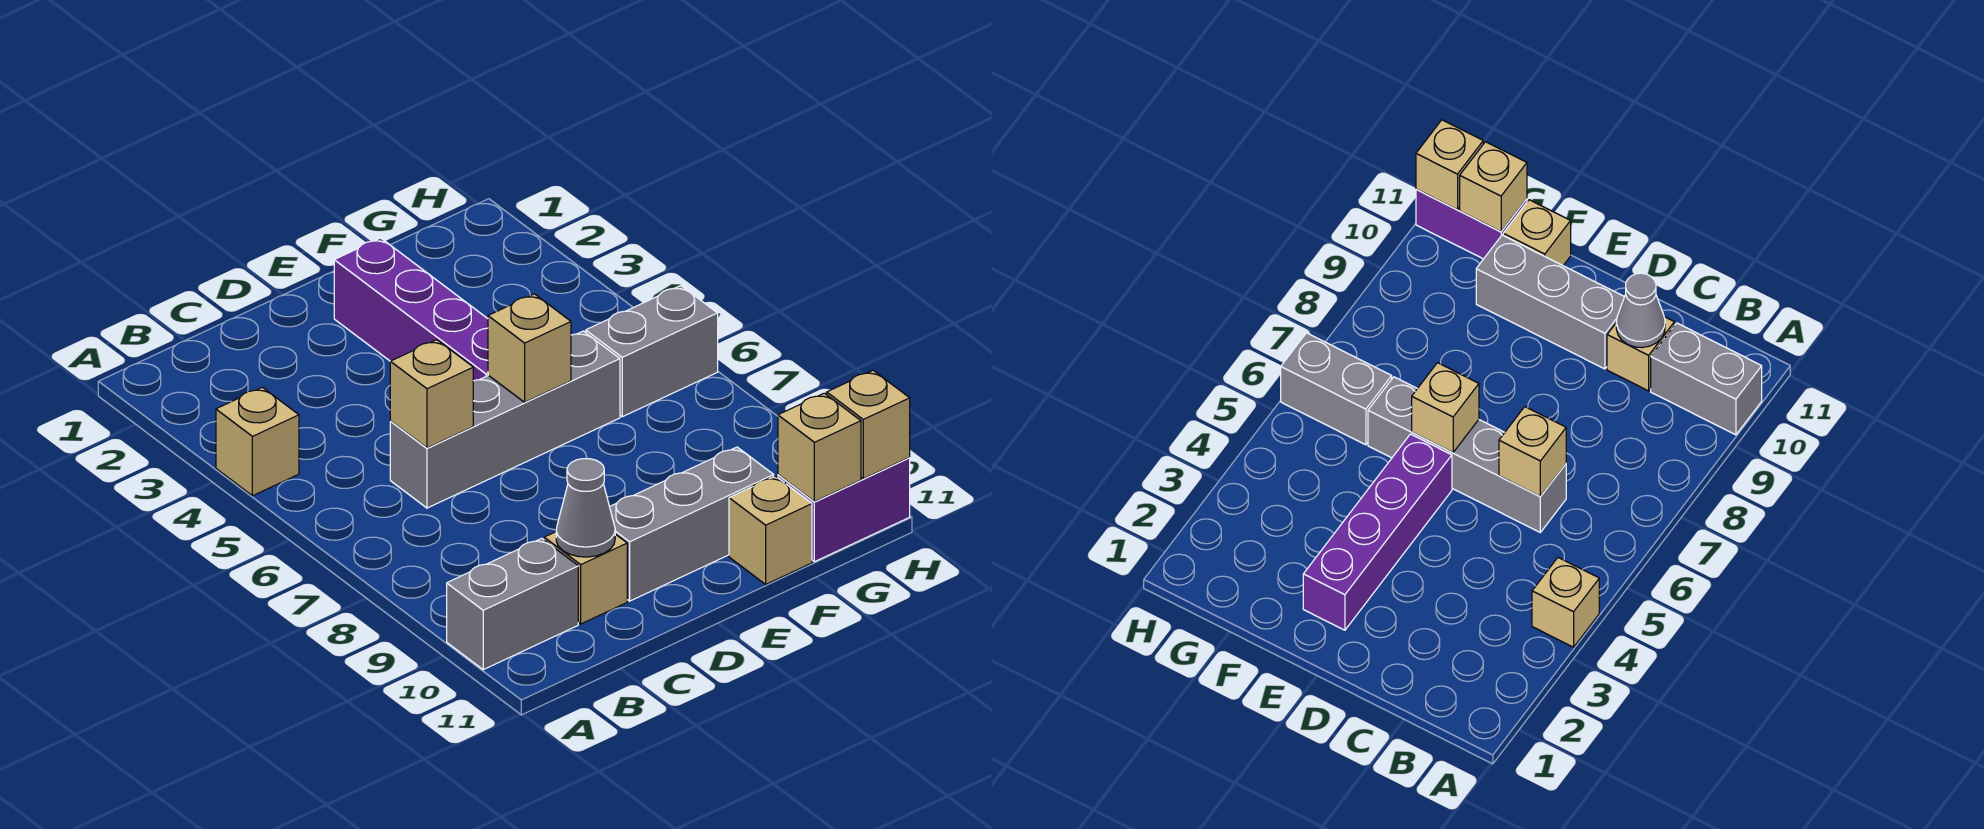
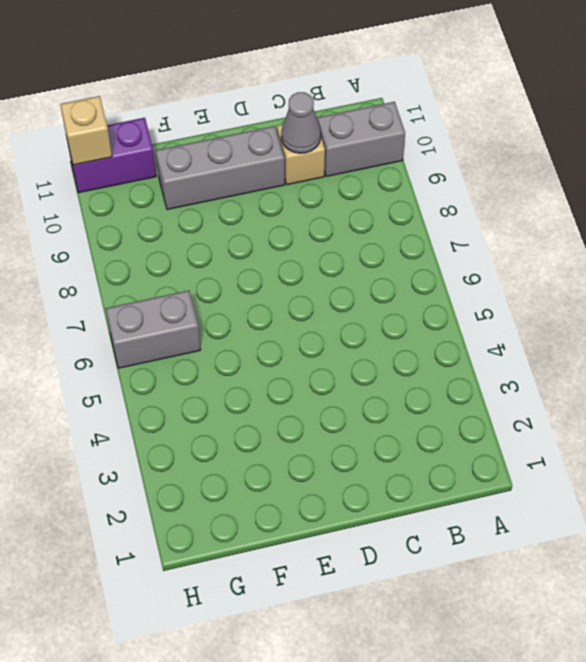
none -> tan brick A4 level 1
none -> grey brick C6:F6 level 1
none -> purple brick E2:E5 level 1

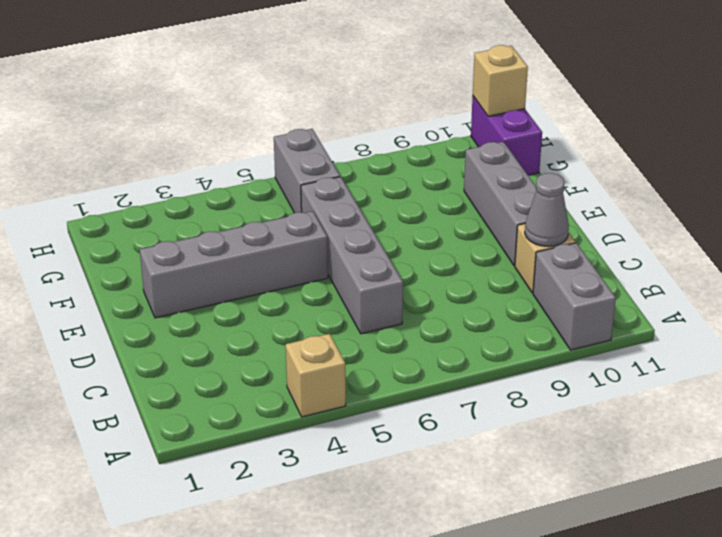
grey brick E2:E5 level 1 -> purple brick E2:E5 level 1
none -> tan brick F11 level 1
none -> tan brick C6 level 2
none -> tan brick E6 level 2

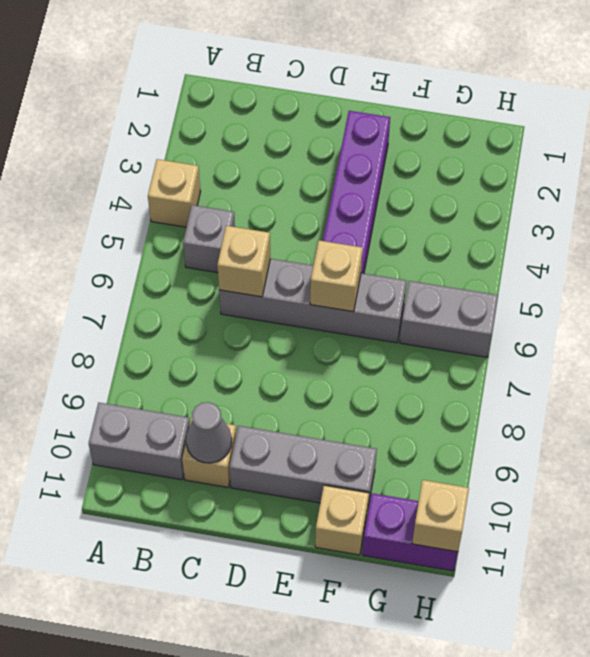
grey brick B5 level 1 -> none
none -> tan brick G11 level 2

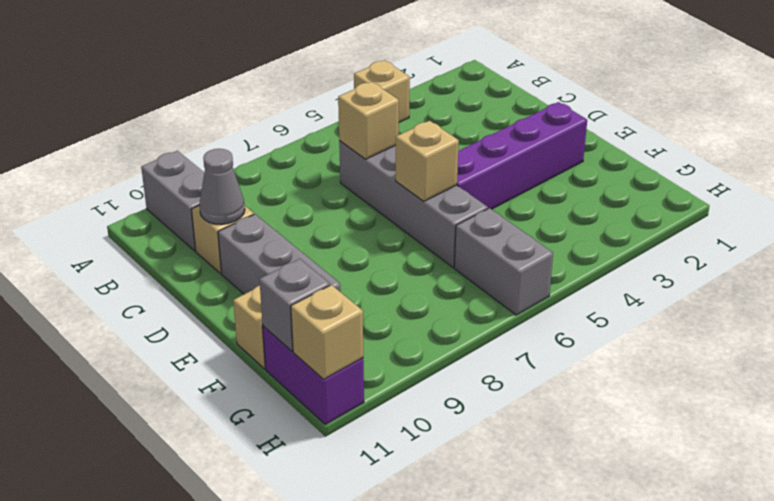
grey brick G11 level 2 -> tan brick G11 level 2

